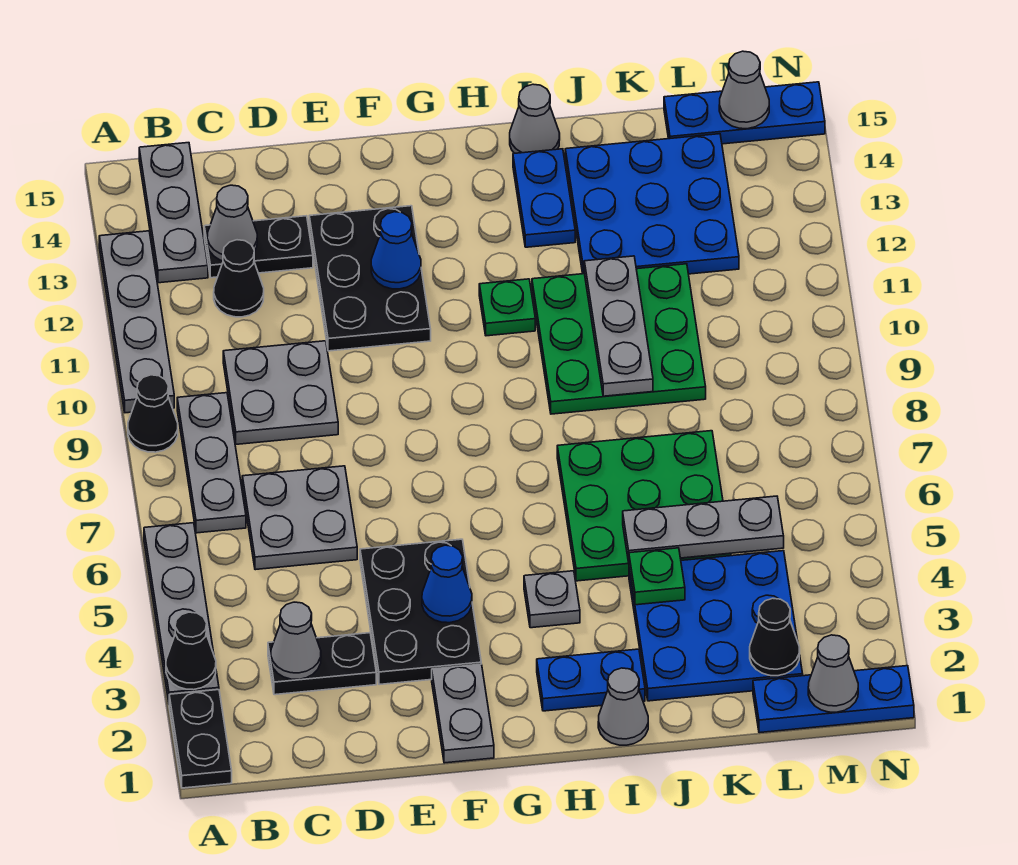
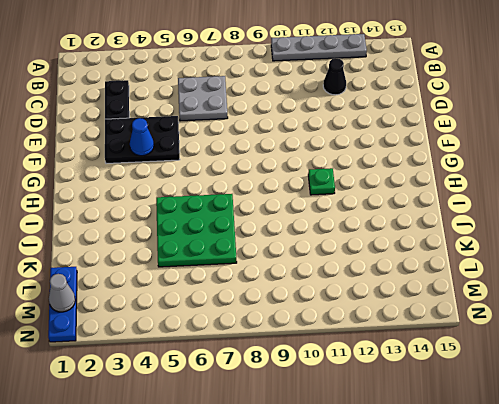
none -> black plate A1:A2 level 1
none -> grey plate A3:A6 level 1
none -> black cone A9 level 1
none -> grey plate B7:B9 level 1

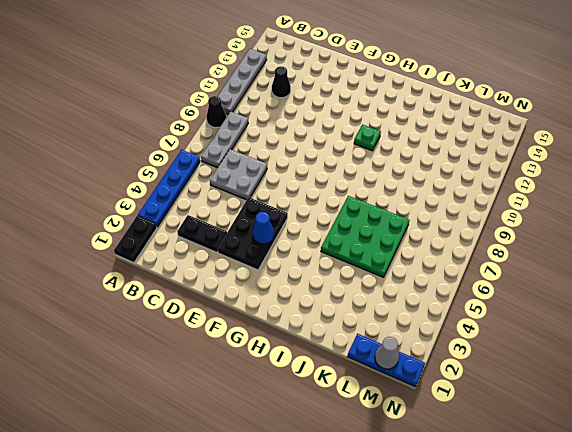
blue plate A3:A6 level 1 -> grey plate A3:A6 level 1
none -> grey plate B13:B15 level 1
none -> grey plate C9:D10 level 1
none -> black plate C13:D13 level 1
none -> black plate E11:F13 level 1

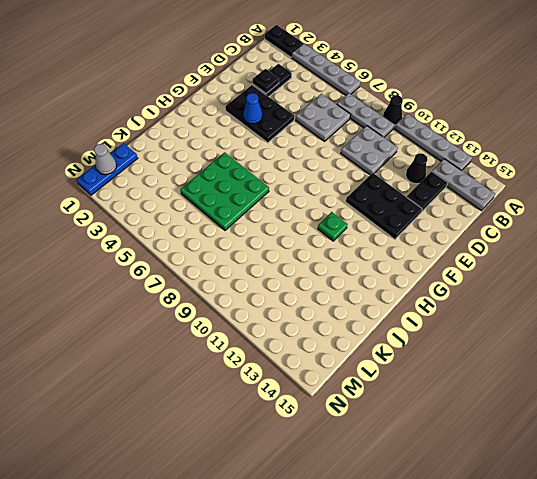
black plate D3 level 2 -> none
none -> grey plate F1:F2 level 1
none -> blue plate H2:I2 level 1
none -> grey plate H4 level 1
none -> grey cone I1 level 1

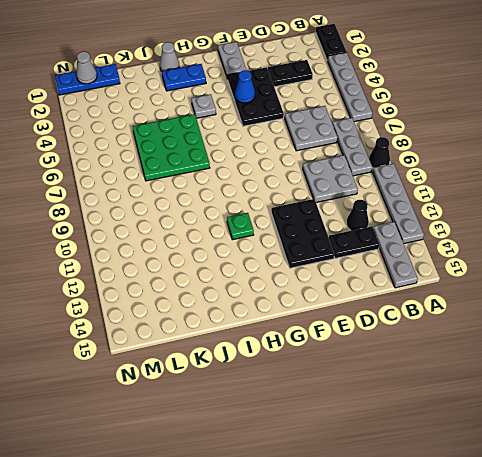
none -> green plate I9:K11 level 1
none -> blue plate I13:I14 level 1
none -> grey cone I15 level 1
none -> blue plate J2:L4 level 1

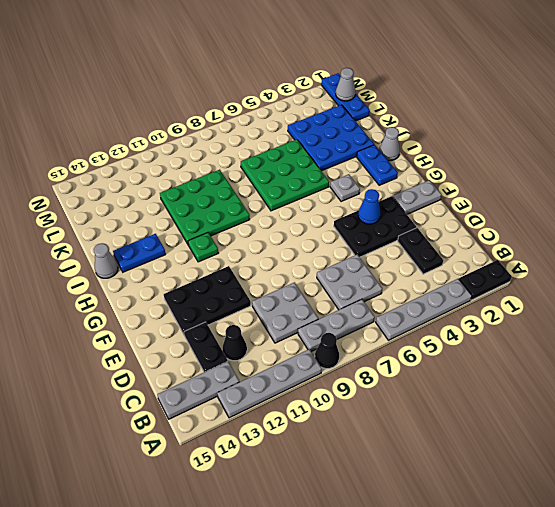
none -> blue plate J12:L14 level 1
none -> blue plate L15:N15 level 1
none -> black cone A3 level 2
none -> grey cone C3 level 2

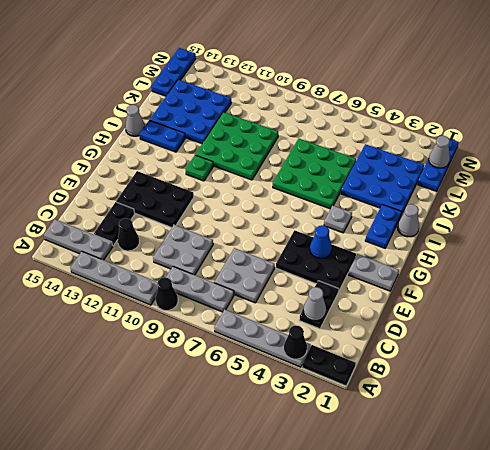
none -> grey cone C13 level 2
none -> blue cone F12 level 2
none -> green plate J4 level 2
none -> grey plate J5:L5 level 2

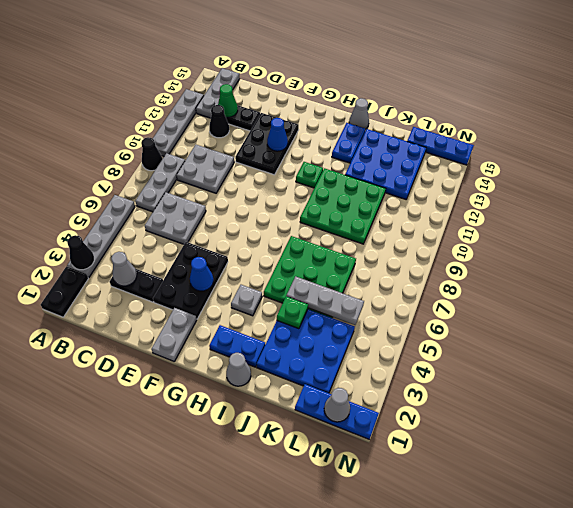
green cone C13 level 2 -> grey cone C13 level 2
none -> grey plate J9:J11 level 2
none -> black cone L2 level 2
none -> grey cone M15 level 2

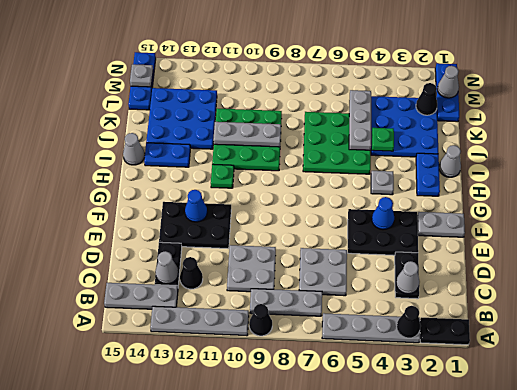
grey plate M15 level 2 -> grey cone M15 level 2

